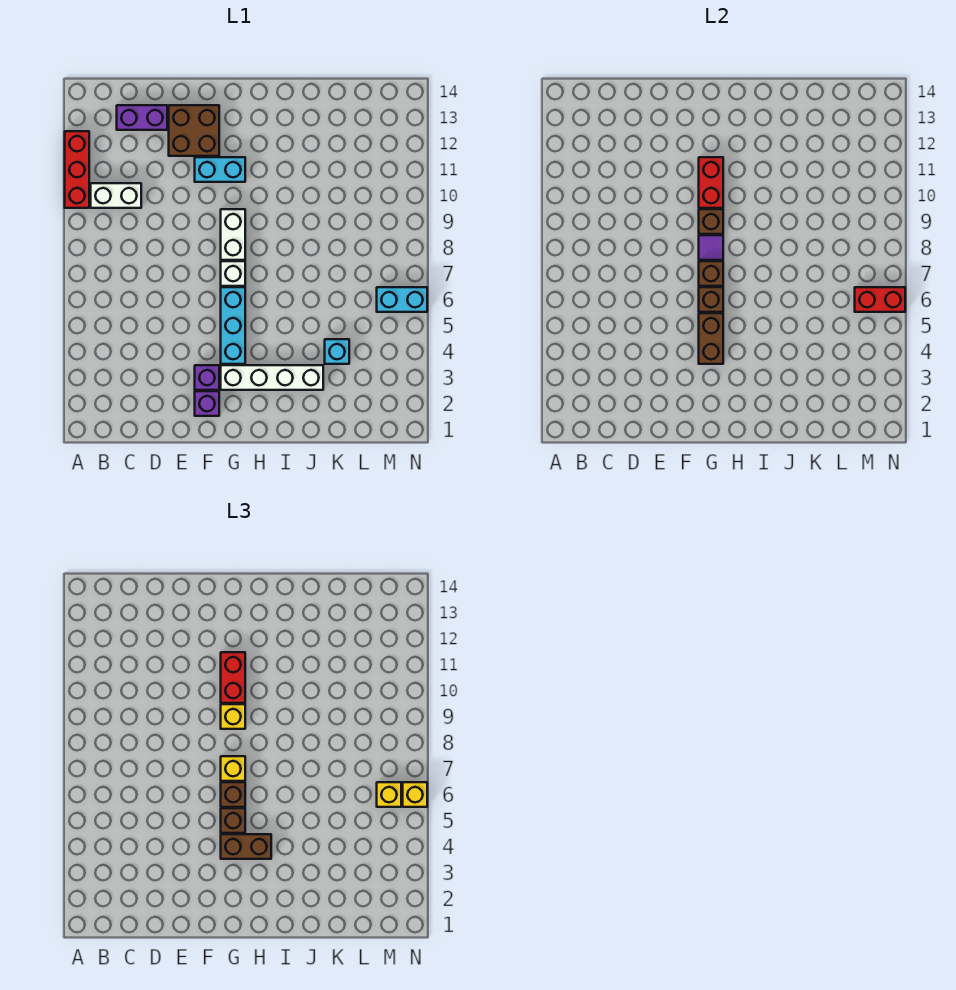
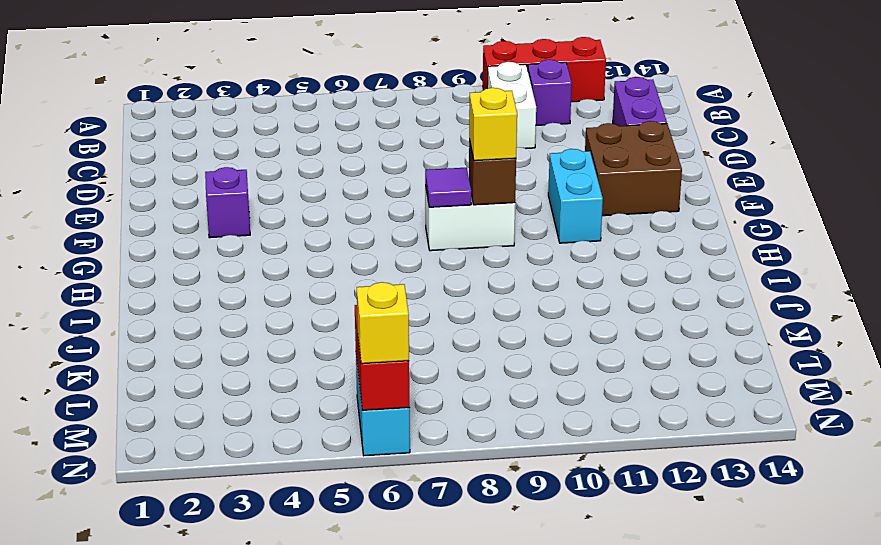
purple brick B11 level 1 -> purple brick F2 level 1
none -> white brick G3:J3 level 1
none -> cyan brick G4:G6 level 1
none -> white brick G7 level 1

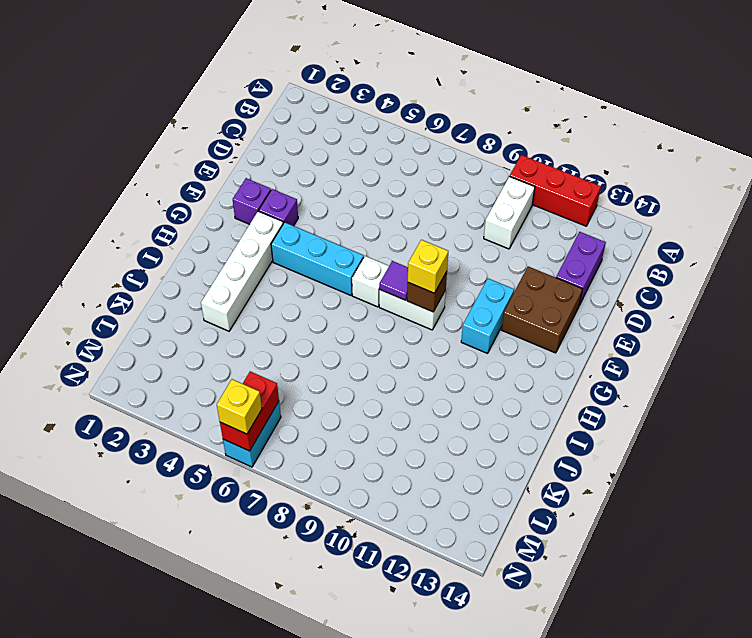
none -> cyan brick K4 level 1
none -> brown brick G4:G5 level 2
none -> brown brick G6 level 2

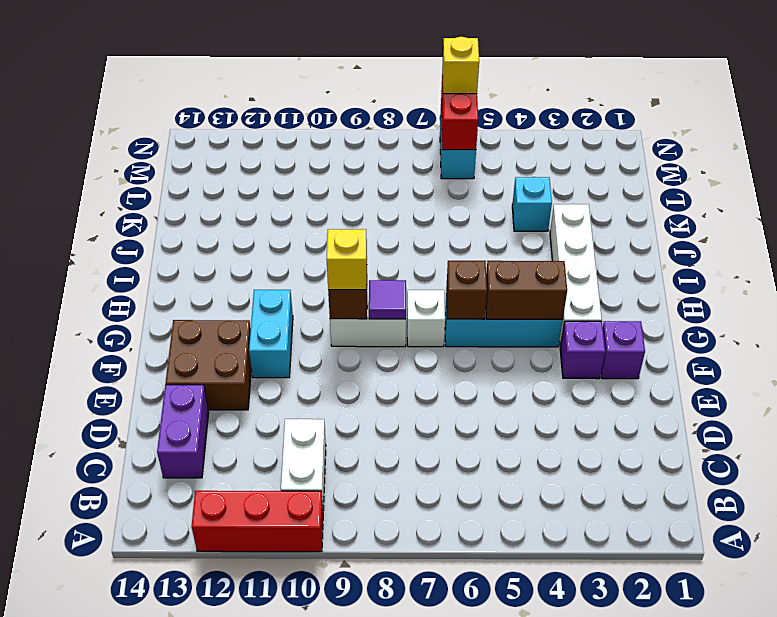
none -> brown brick G7 level 2
none -> red brick G10:G11 level 2
none -> brown brick G4:H4 level 3

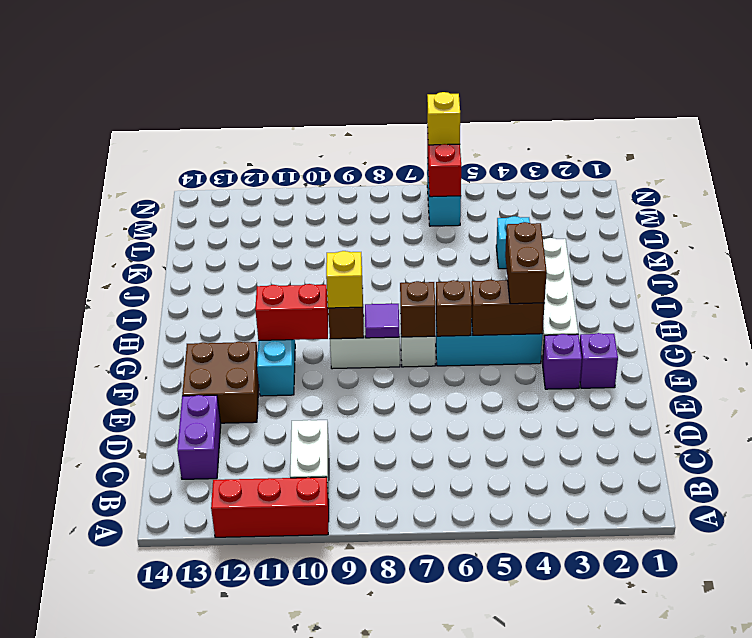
none -> brown brick G5 level 3
none -> brown brick G6 level 3
none -> yellow brick G7 level 3

